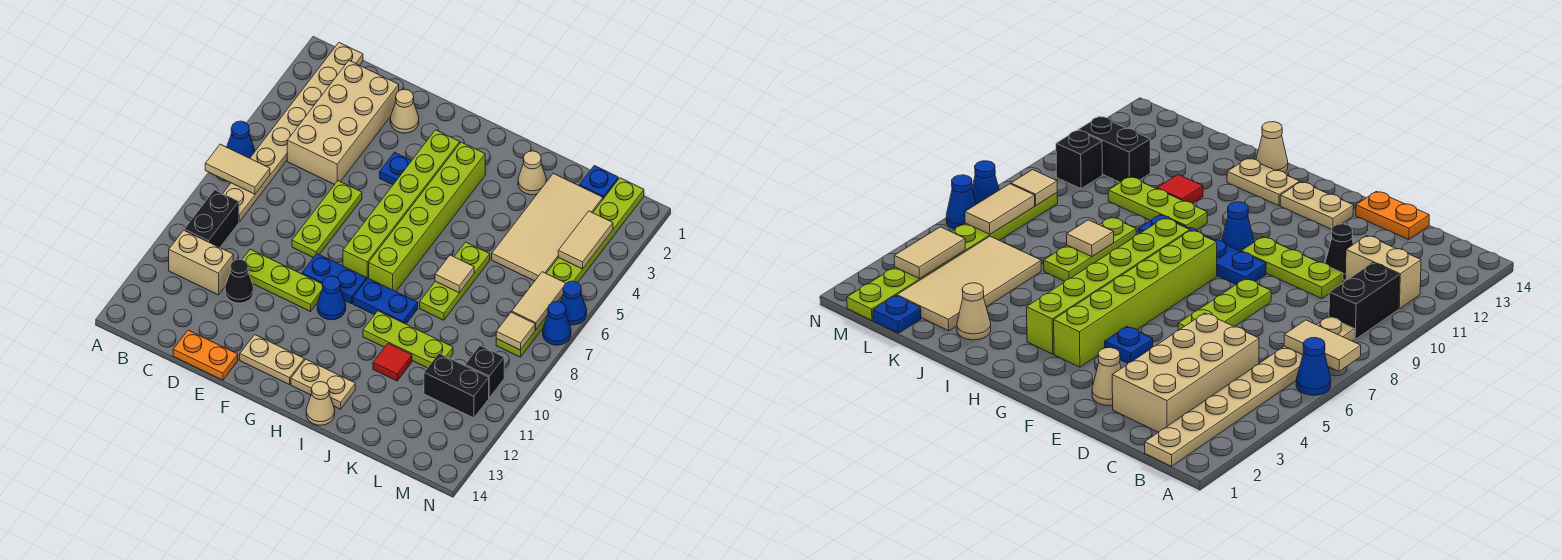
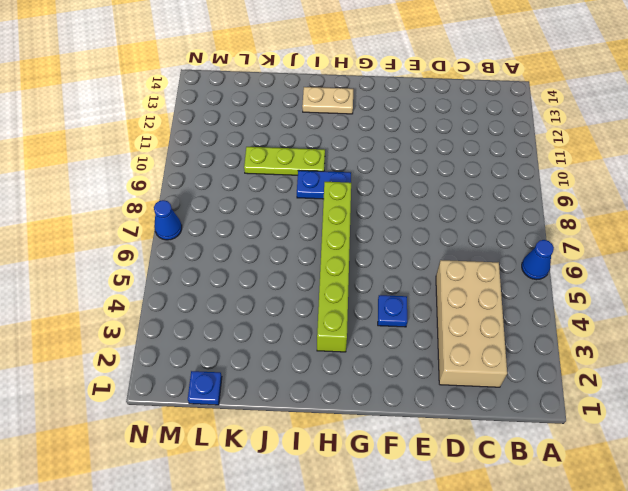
none -> tan plate B1:B8 level 1
none -> black brick B9:B10 level 1
none -> tan brick B11:C11 level 1
none -> lime plate D10:F10 level 1

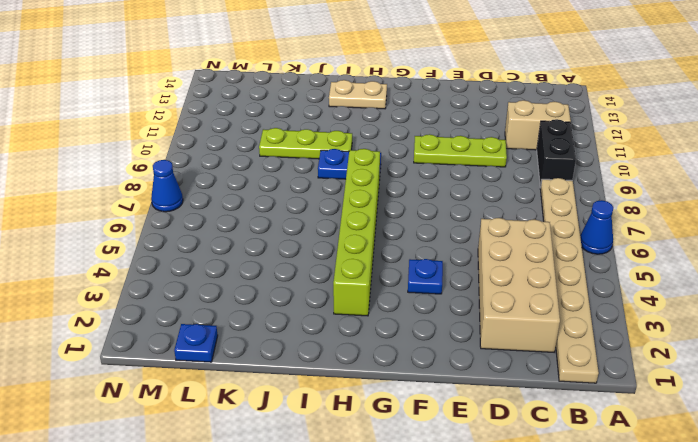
none -> black cone D11 level 1
none -> orange plate D14:E14 level 1
none -> tan cone E2 level 1
none -> lime plate E6:E8 level 1

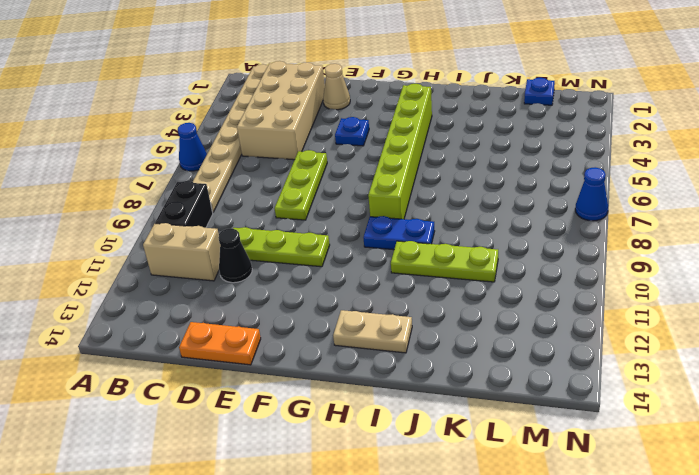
none -> blue plate F9:G9 level 1
none -> tan plate F13:G13 level 1
none -> lime brick G3:G8 level 1
none -> blue cone G10 level 1

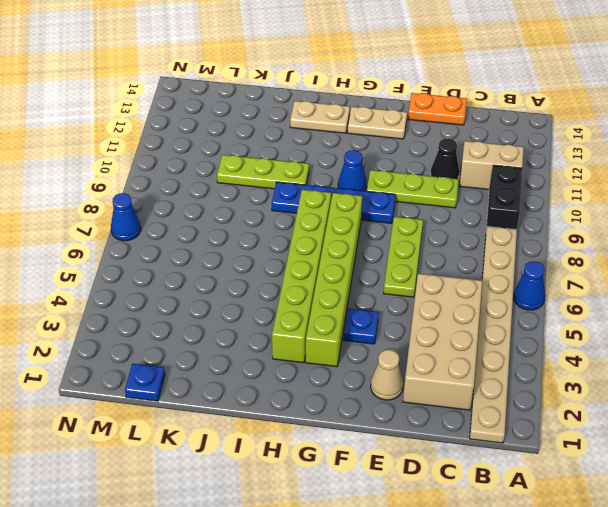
none -> tan cone I14 level 1
none -> tan cone J2 level 1
none -> lime plate J6:J8 level 1
none -> red tile J11 level 1

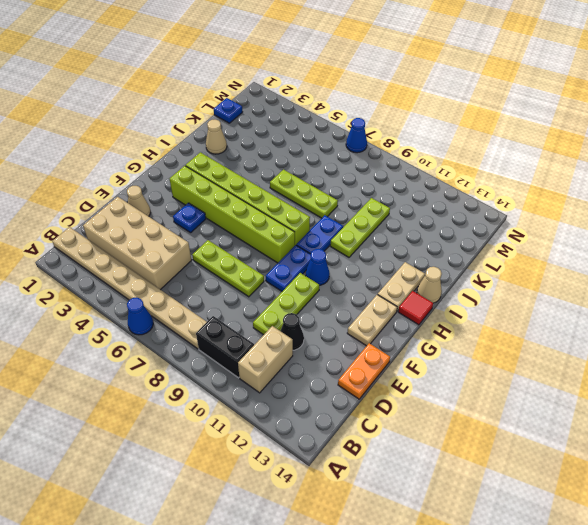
red tile H14 level 1 -> red tile J11 level 1
none -> tan tile K2:L5 level 1
none -> black brick L11:M11 level 1
none -> lime plate M1:M8 level 1
none -> black brick M10 level 1

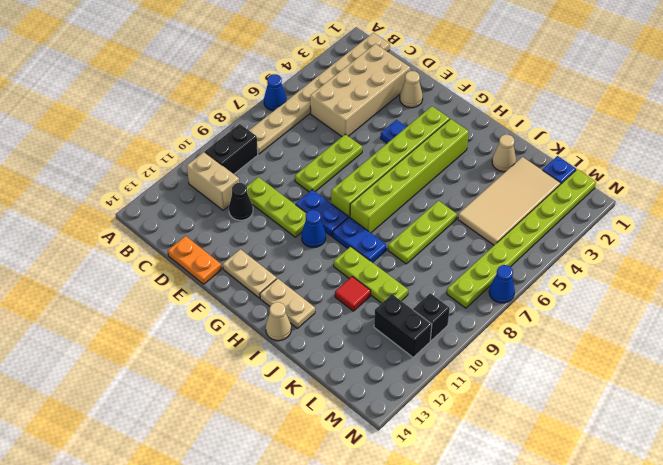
none -> blue cone N6 level 1
none -> tan tile A7:B7 level 2
none -> tan tile J7 level 2
none -> tan tile M3:M4 level 2

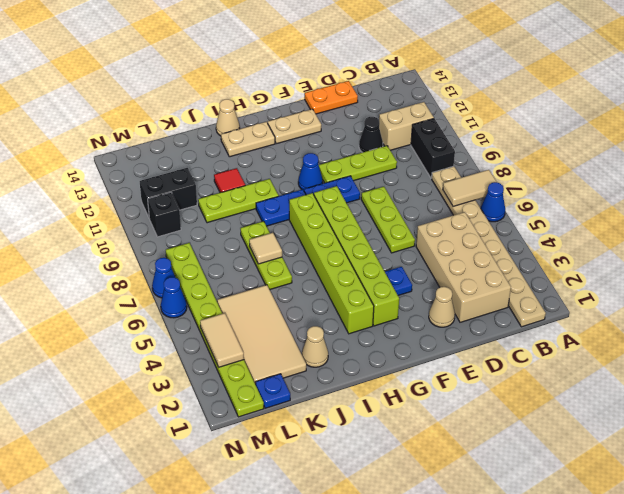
none -> tan tile M6:M7 level 2
none -> tan tile M8 level 2

